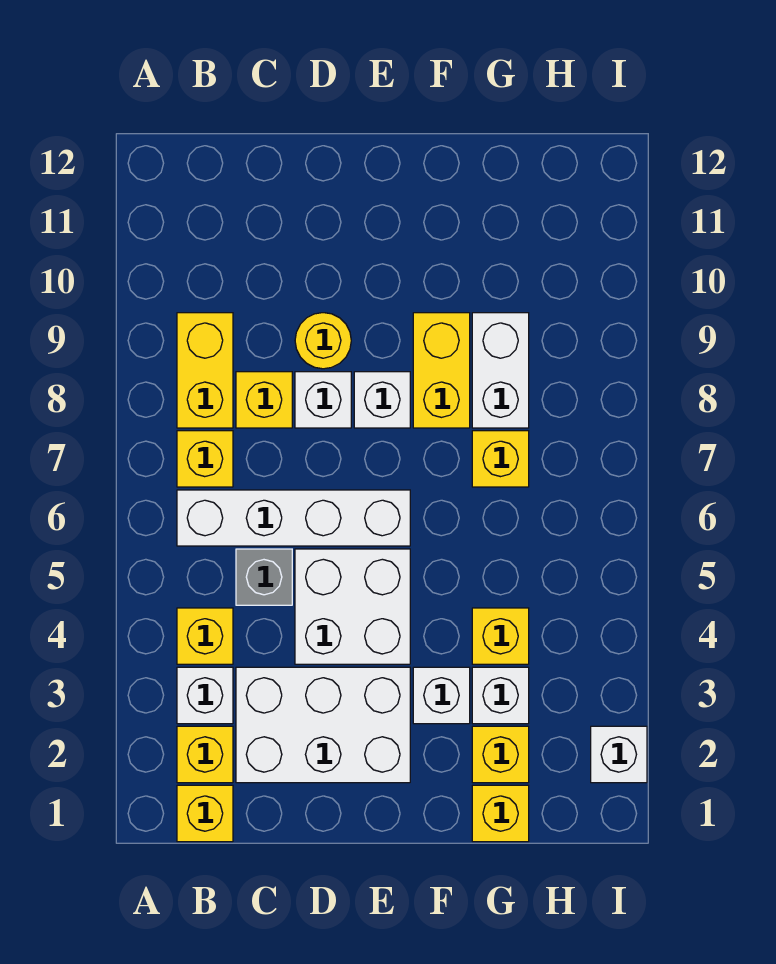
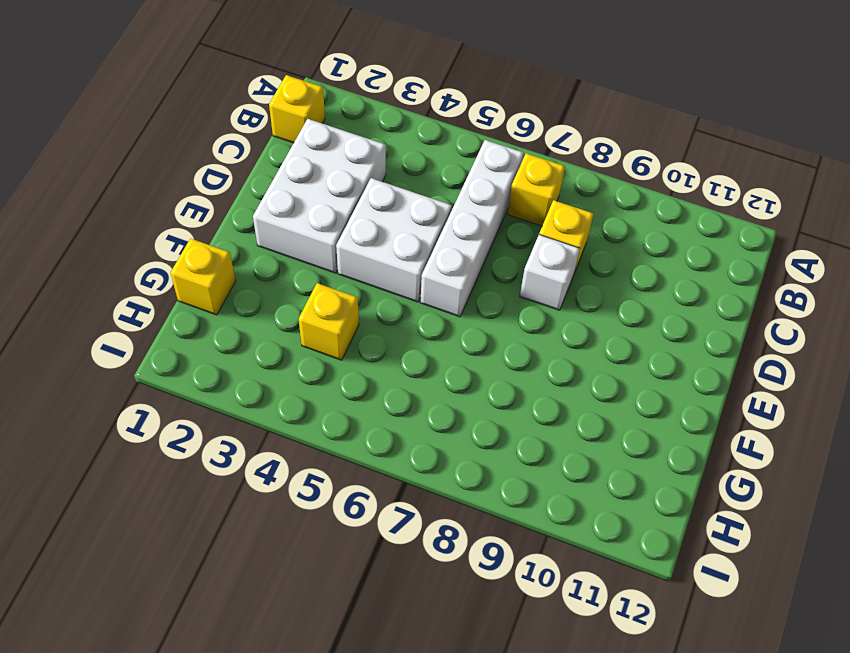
none -> yellow brick B2 level 1
none -> white brick B3 level 1
none -> yellow brick B4 level 1

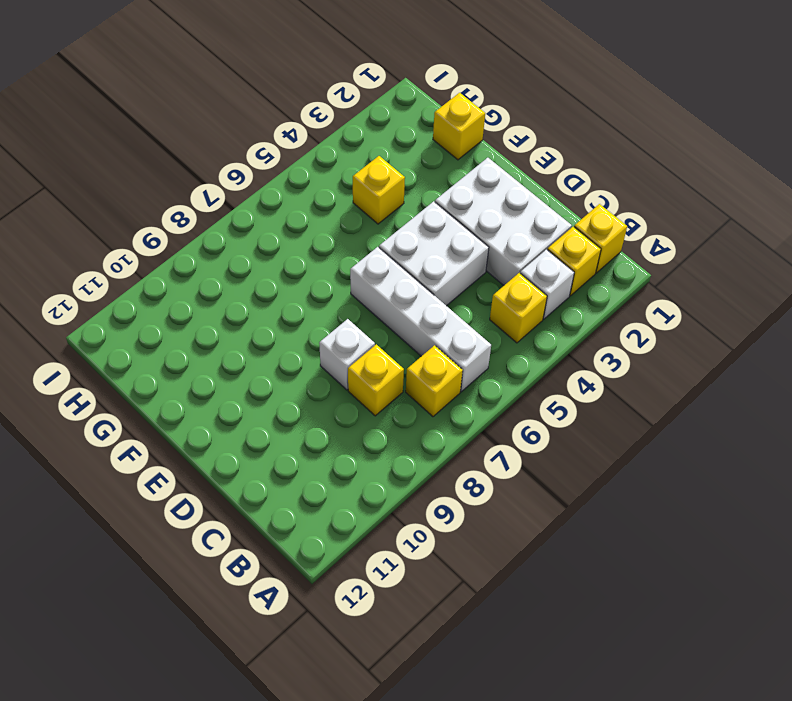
none -> yellow brick B8:B9 level 1
none -> grey brick C5 level 1
none -> yellow round brick D9 level 1

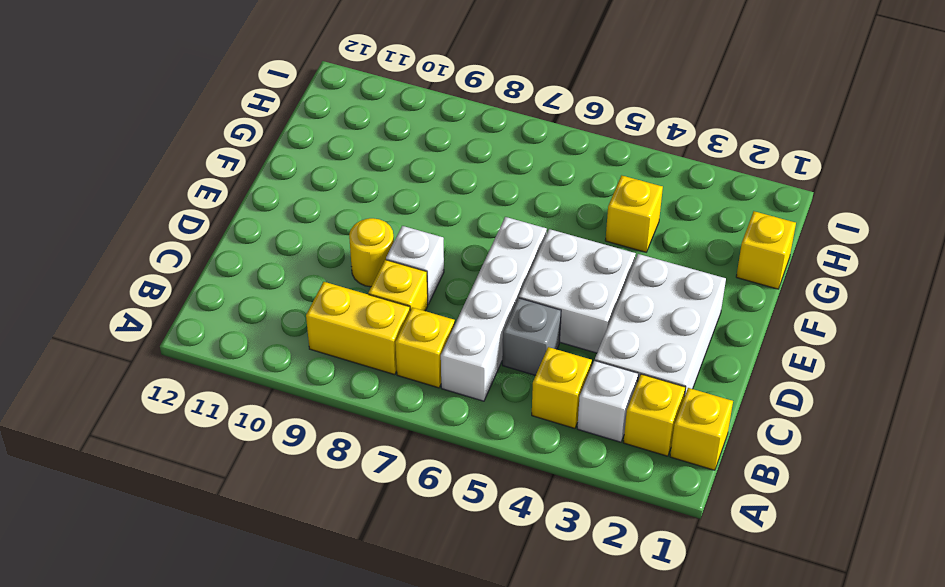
none -> white brick E8 level 1
none -> white brick F3 level 1
none -> yellow brick F8:F9 level 1

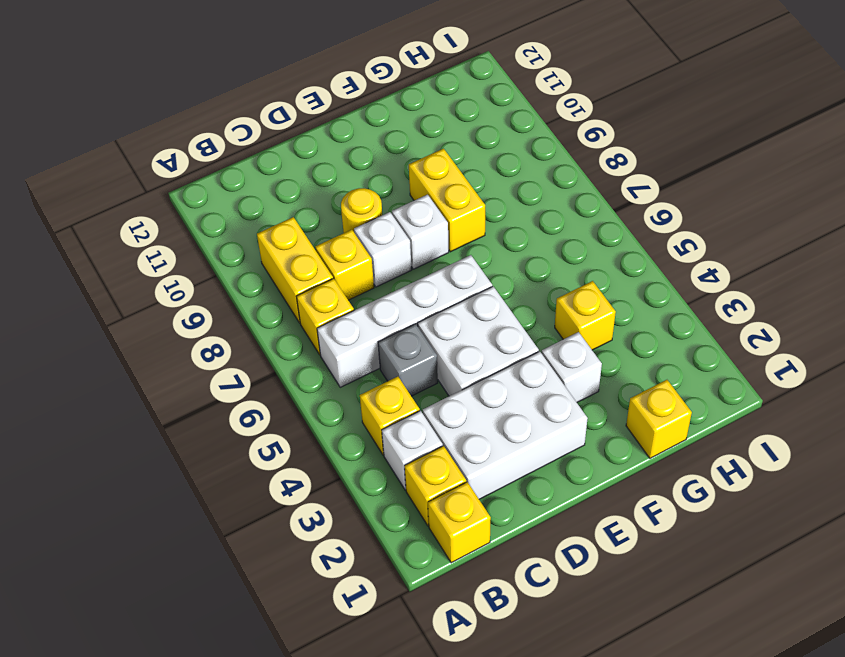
none -> yellow brick G2 level 1
none -> white brick G3 level 1
none -> yellow brick G7 level 1

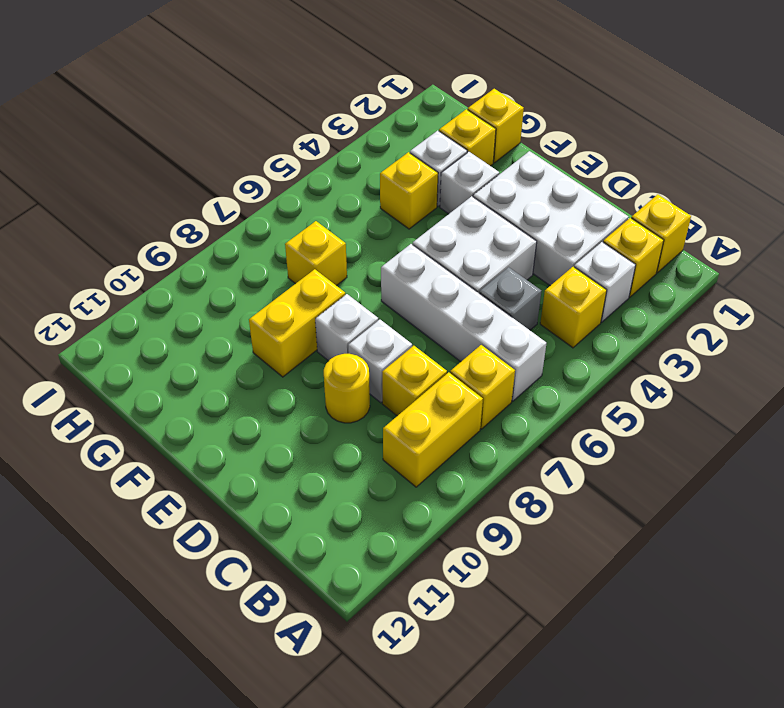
none -> white brick G8:G9 level 1
none -> white brick I2 level 1

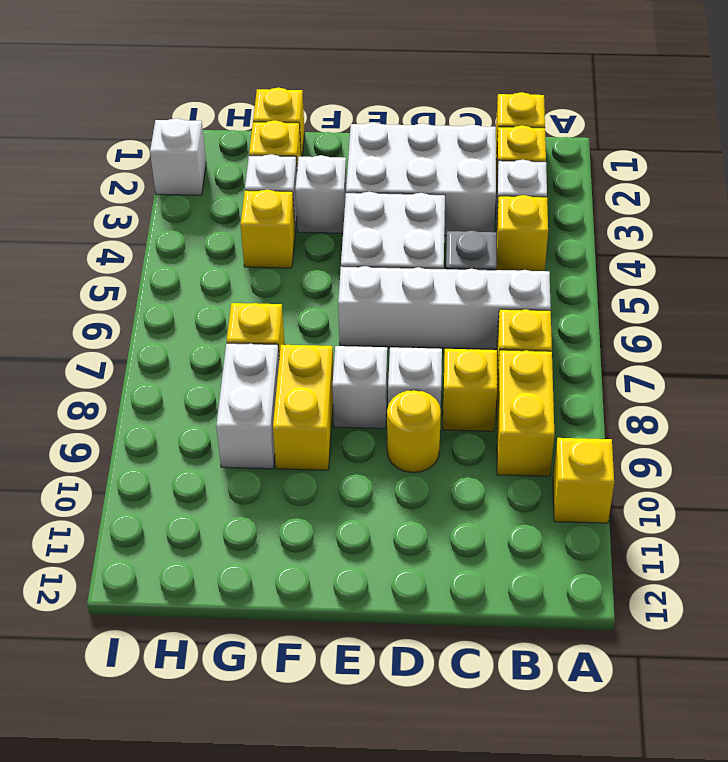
yellow brick A10 level 1 -> none

